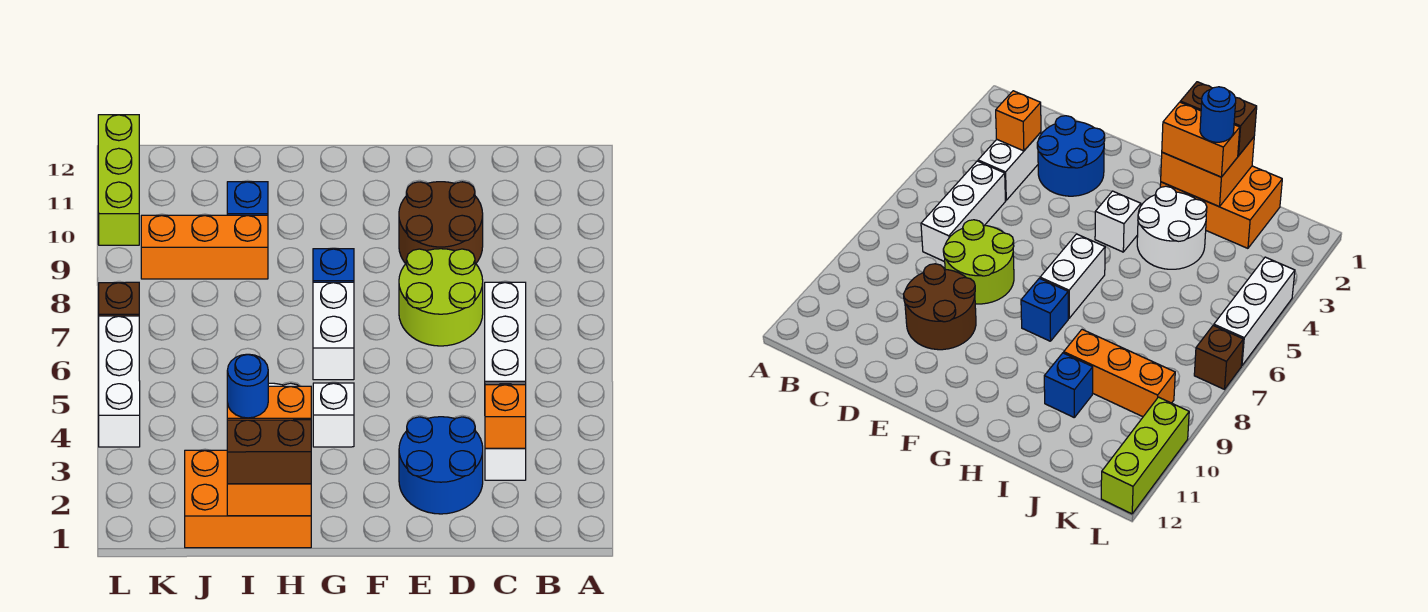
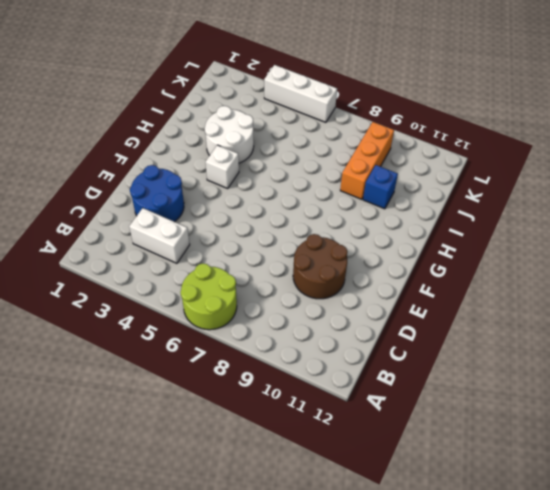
lime round brick A6:B7 level 1 -> lime round brick D7:E8 level 1
none -> white brick C5:C7 level 1
none -> white brick G6:G7 level 1
none -> blue brick G8 level 1

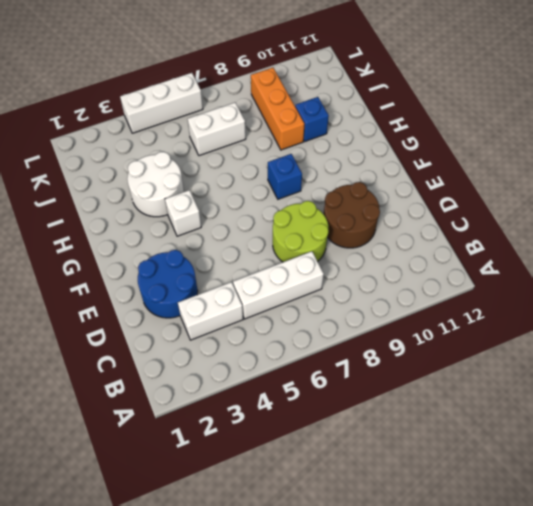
white brick J6:J7 level 1 -> white brick G6:G7 level 1
none -> orange brick H1:J2 level 1
none -> brown brick L7 level 1
none -> lime brick L10:L12 level 1

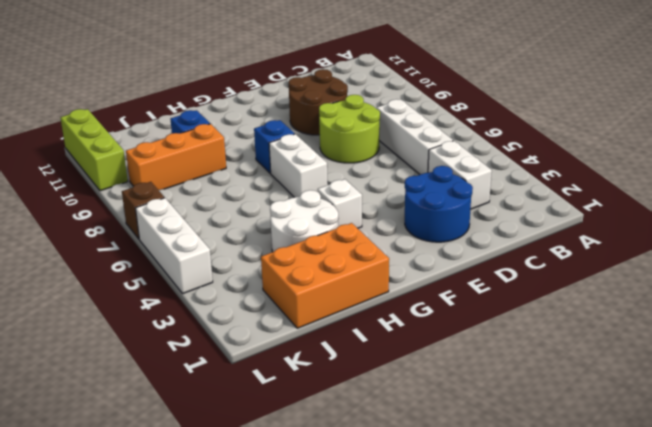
none -> orange brick C3 level 2
none -> orange brick H1:I2 level 2
none -> brown brick H1:I1 level 3

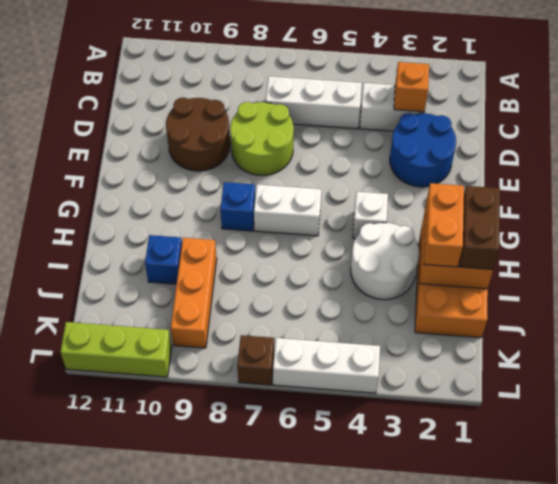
none -> blue round brick I2 level 4

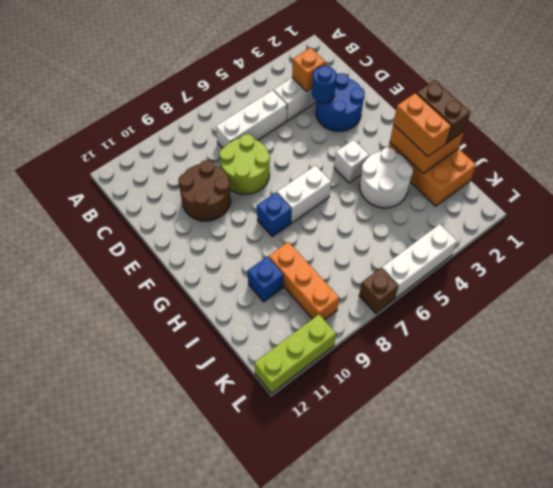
blue round brick D3 level 2 -> blue round brick I2 level 4

